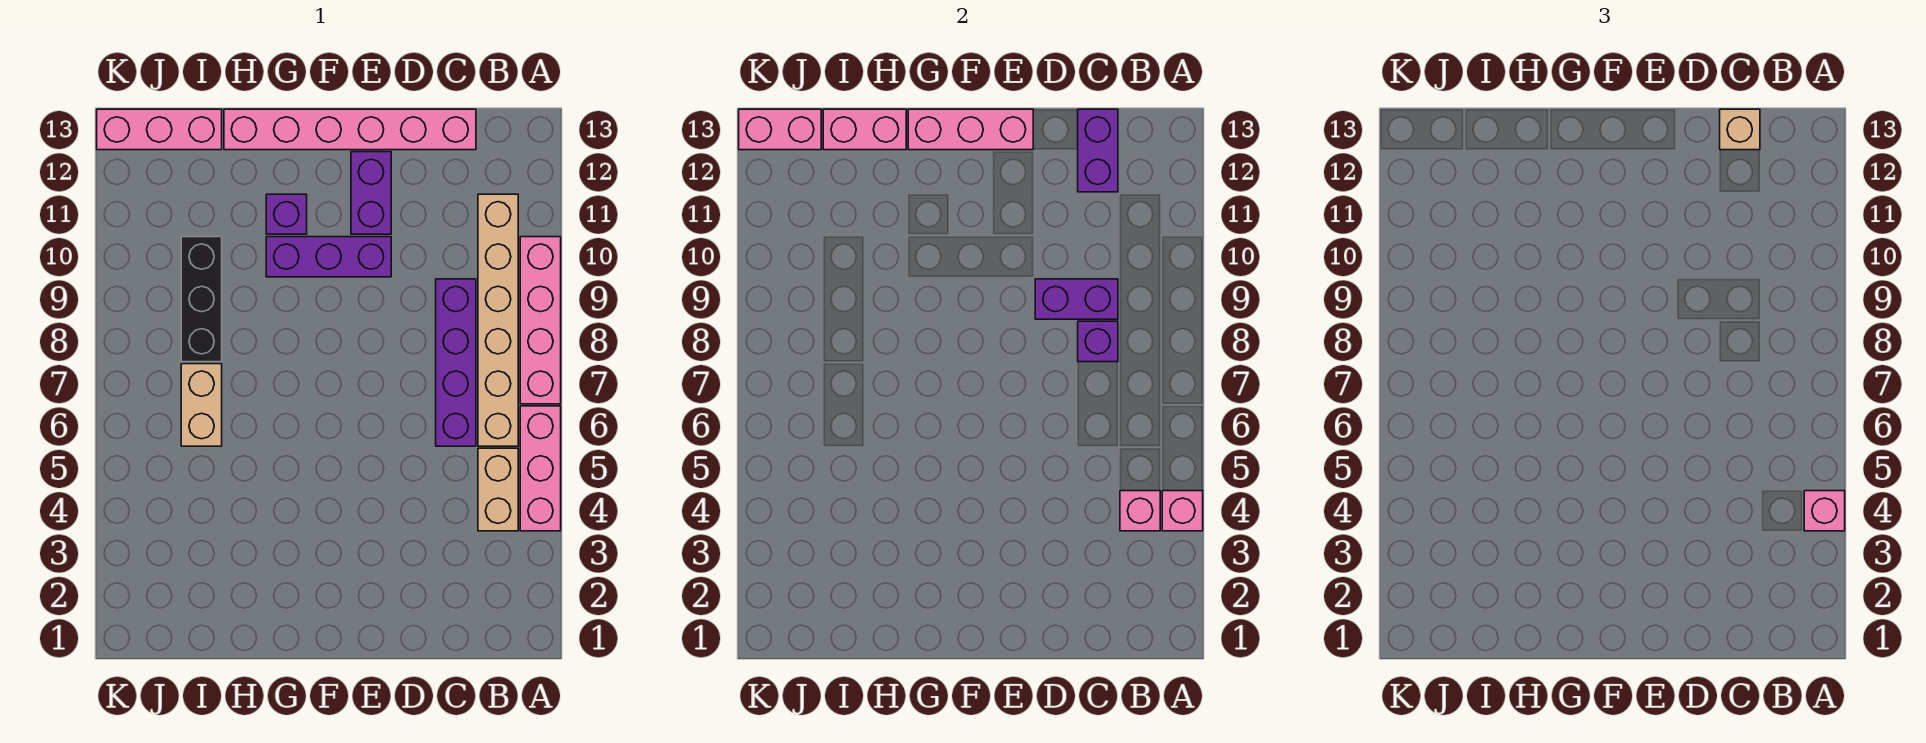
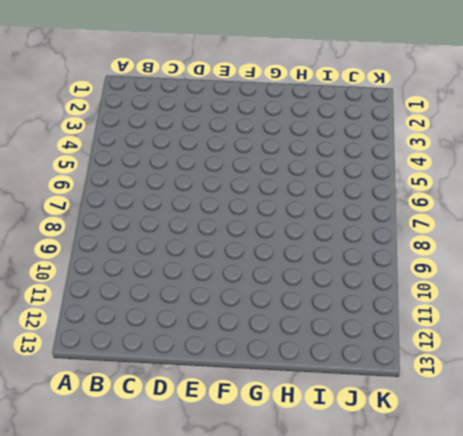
none -> pink brick A4:A6 level 1
none -> pink brick A7:A10 level 1
none -> tan brick B4:B5 level 1

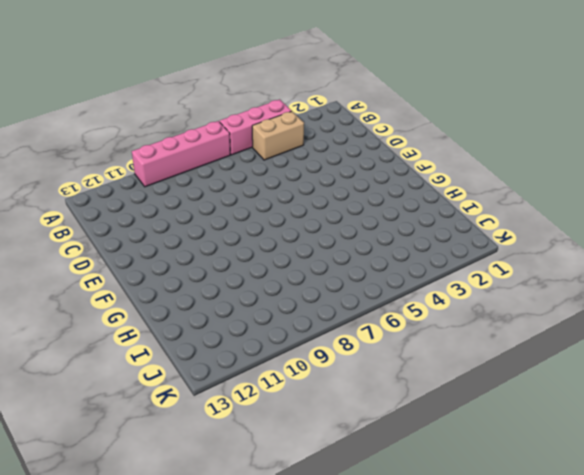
none -> tan brick B6:B11 level 1
none -> purple brick C6:C9 level 1
none -> pink brick C13:H13 level 1

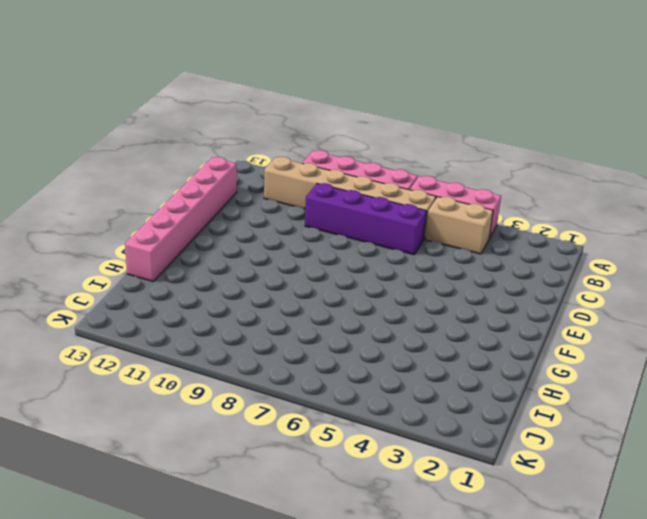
none -> purple brick E10:G10 level 1
none -> purple brick E11:E12 level 1
none -> purple brick G11 level 1

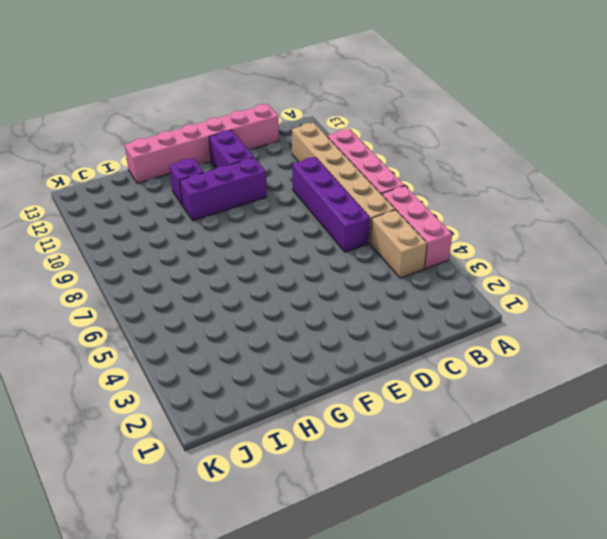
none -> tan brick I6:I7 level 1
none -> black brick I8:I10 level 1
none -> pink brick I13:K13 level 1

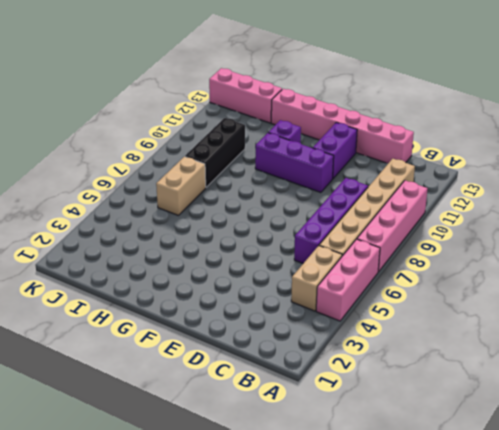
none -> pink brick A4 level 2
none -> pink brick B4 level 2
none -> purple brick C8 level 2

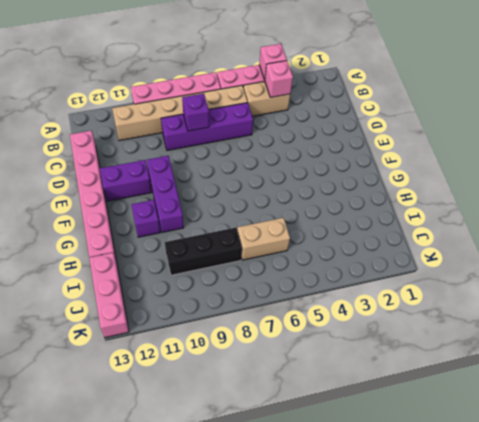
none -> purple brick C9:D9 level 2
none -> purple brick C12:C13 level 2
none -> pink brick E13:G13 level 2

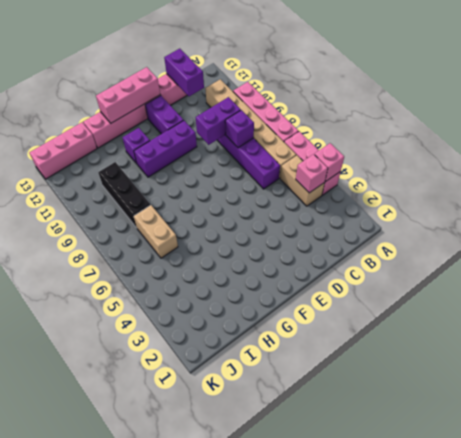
none -> pink brick H13:I13 level 2
none -> pink brick J13:K13 level 2
none -> pink brick A4 level 3

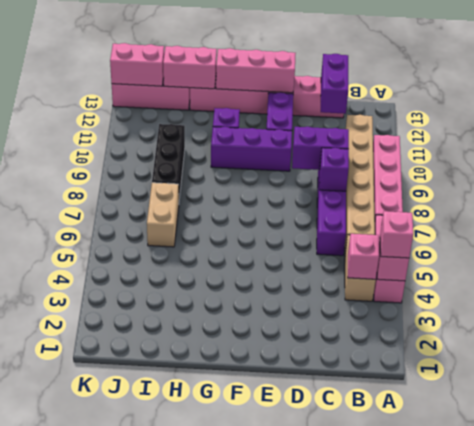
none -> tan brick C13 level 3

